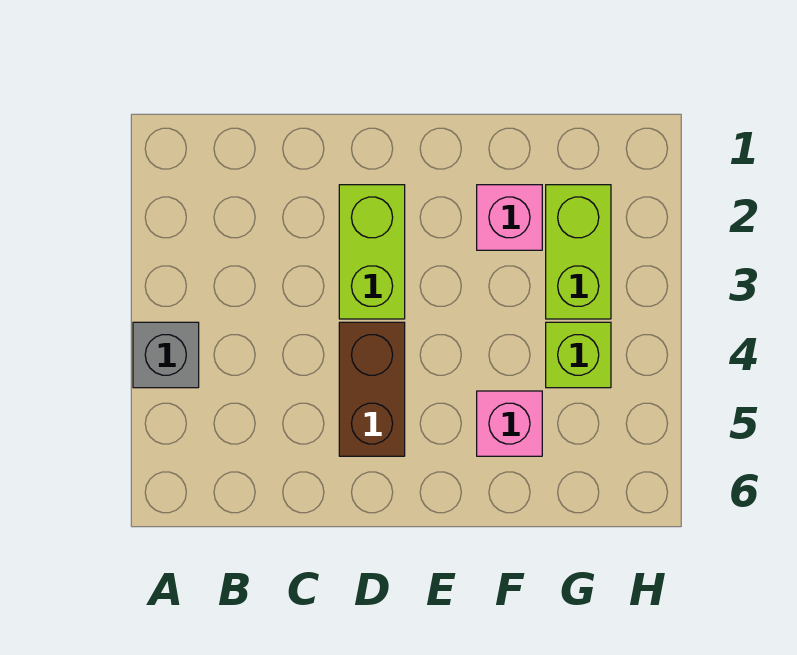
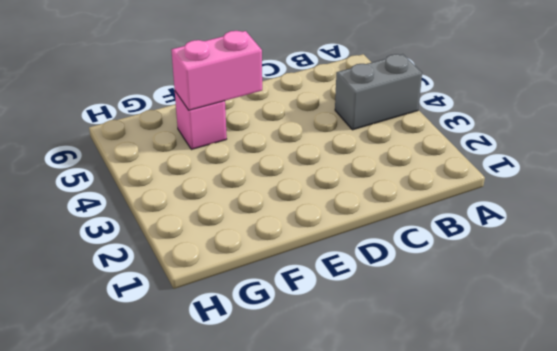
grey brick A4:B4 level 1 -> grey brick A4 level 1
pink brick E5:F5 level 2 -> none
none -> lime brick D2:D3 level 1
none -> brown brick D4:D5 level 1

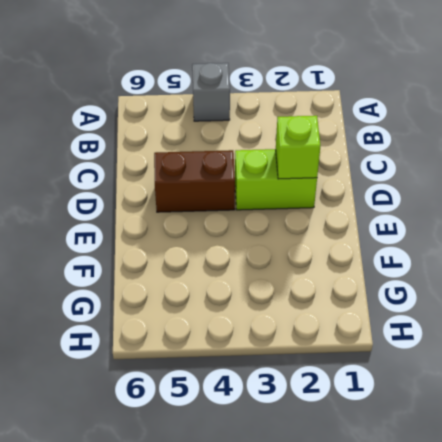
lime brick D2 level 2 -> lime brick G4 level 1
none -> pink brick F2 level 1
none -> pink brick F5 level 1

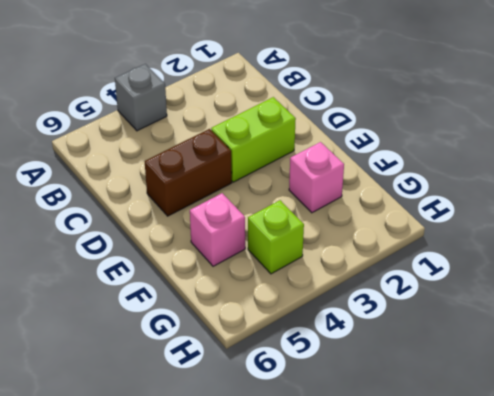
none -> lime brick G2:G3 level 1

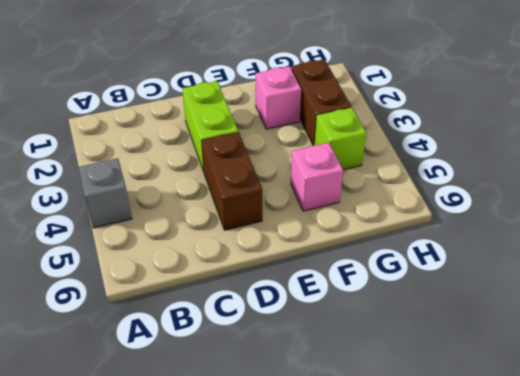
brown brick G2:G3 level 1 -> lime brick G2:G3 level 1

